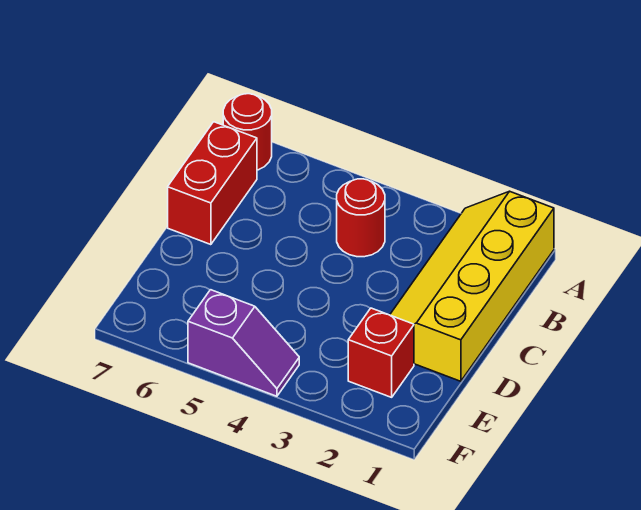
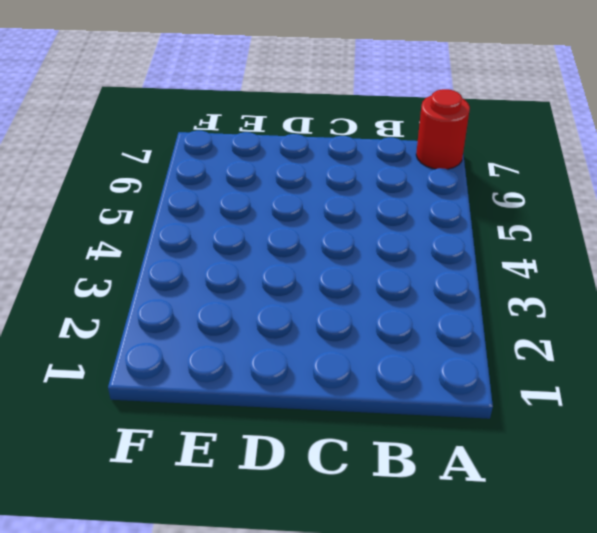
none -> yellow slope A1:D2 level 1 top 1
none -> red round brick B4 level 1

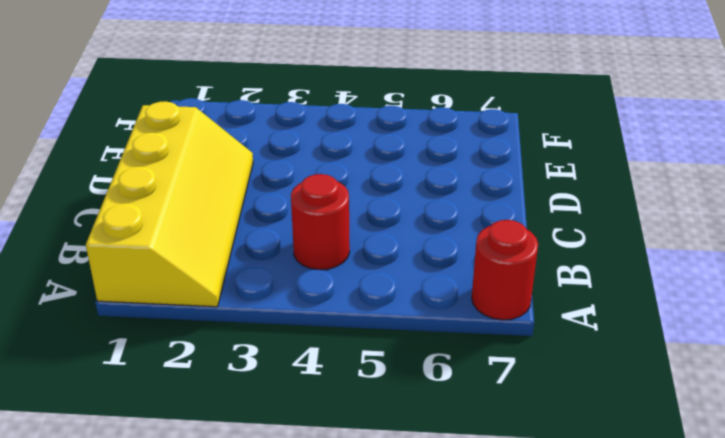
none -> red brick B7:C7 level 1
none -> red brick E2 level 1

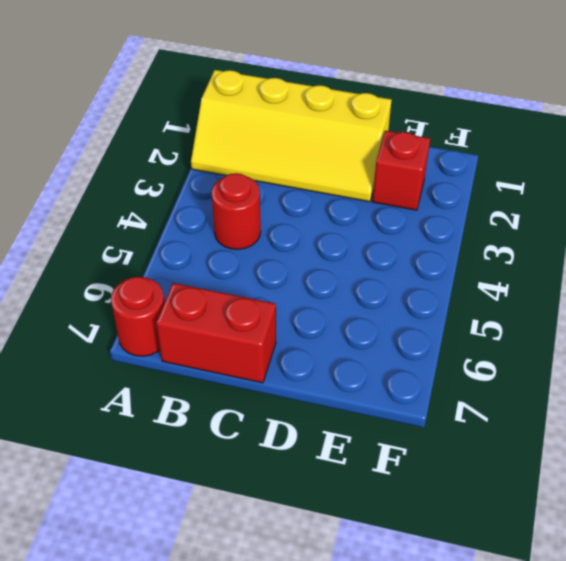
none -> purple slope F4:F5 level 1 top 5

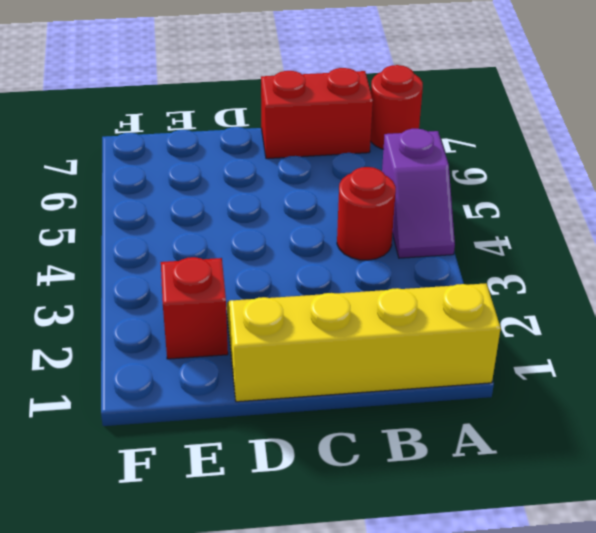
purple slope A4:A5 level 1 top 5 -> purple slope F4:F5 level 1 top 5

